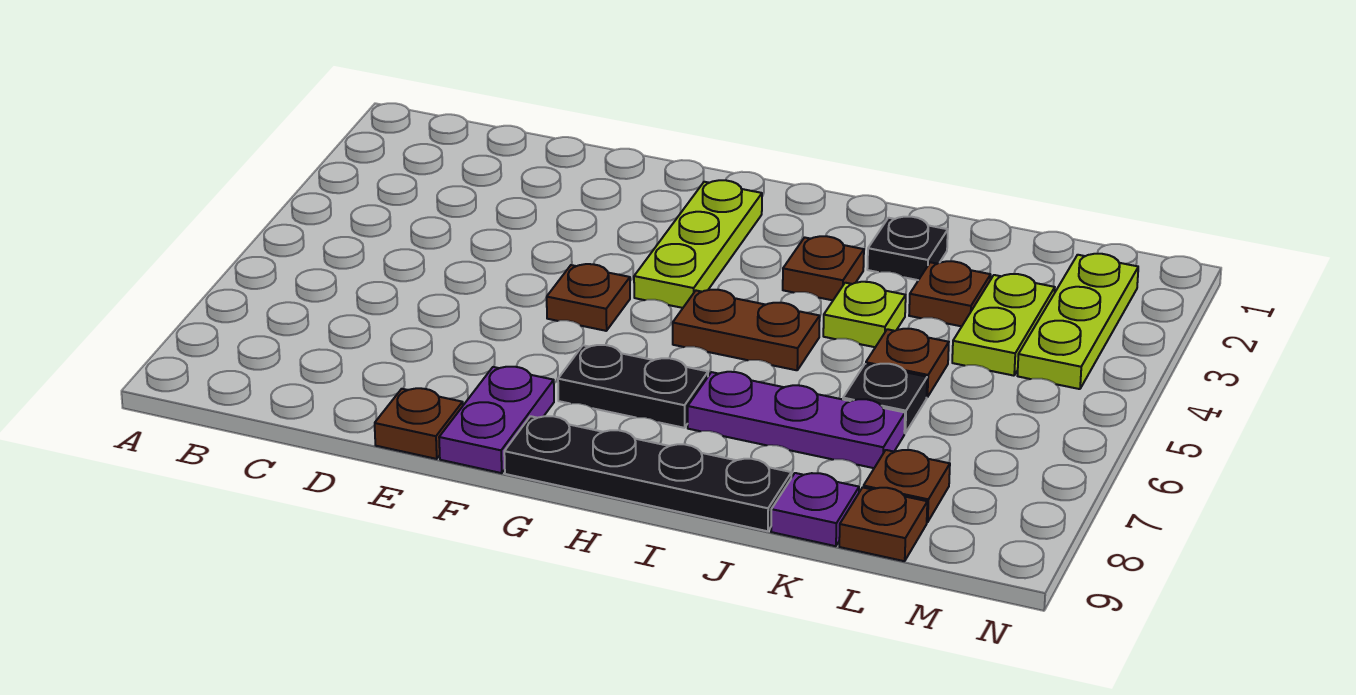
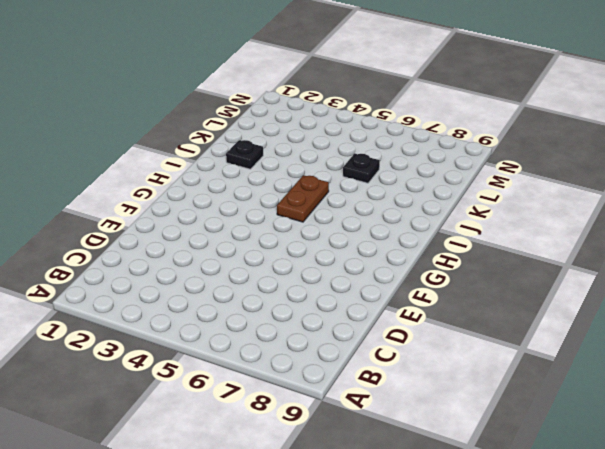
none -> brown plate E9 level 1
none -> brown plate F5 level 1
none -> purple plate F8:F9 level 1

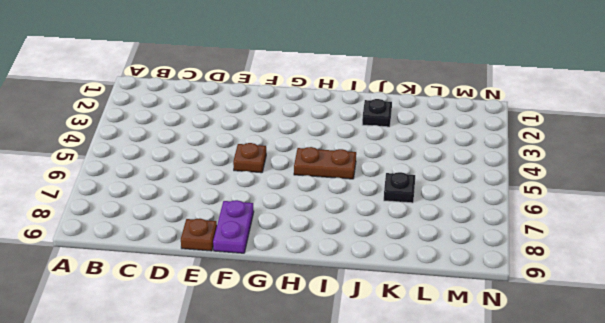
none -> lime plate G2:G4 level 1
none -> black plate G7:H7 level 1
none -> black plate G9:J9 level 1

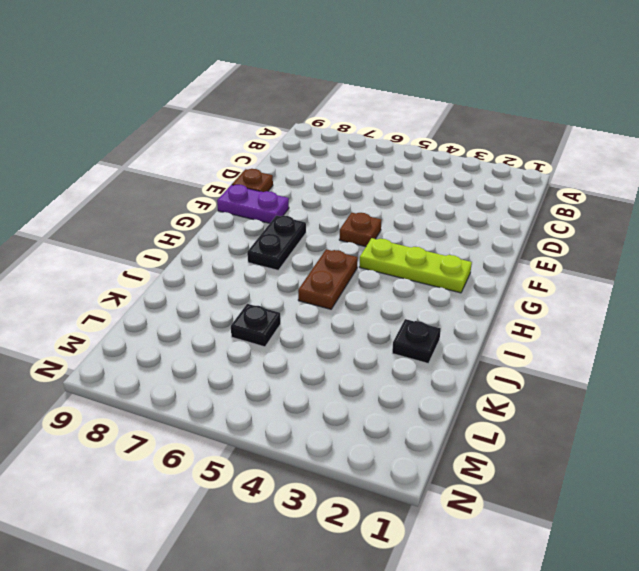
none -> black plate G9:J9 level 1
none -> brown plate I3 level 1
none -> purple plate I7:K7 level 1

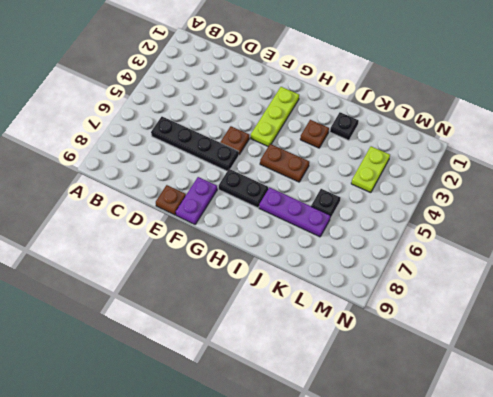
black plate C6:F6 level 1 -> black plate G9:J9 level 1
none -> lime plate J4 level 1
none -> brown plate K3 level 1
none -> brown plate K5 level 1

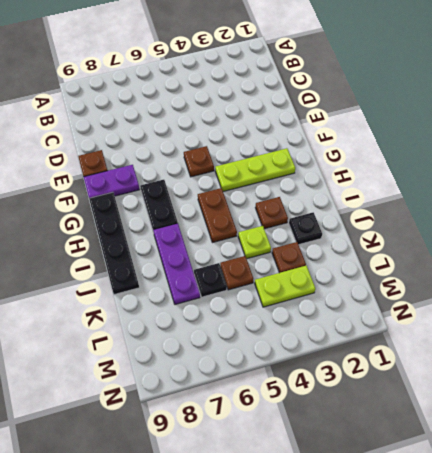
none -> purple plate K9 level 1
none -> brown plate L8 level 1
none -> brown plate L9 level 1

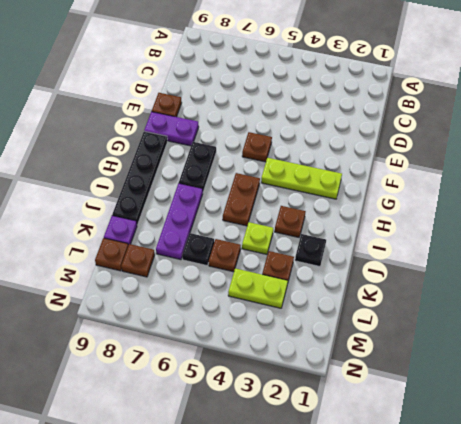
none -> lime plate M2:M4 level 1

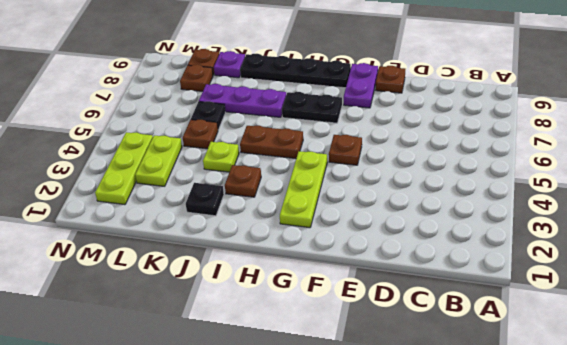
none -> brown plate K3 level 1

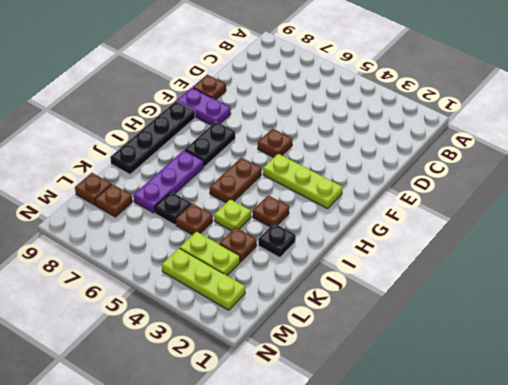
none -> purple plate K9 level 1

